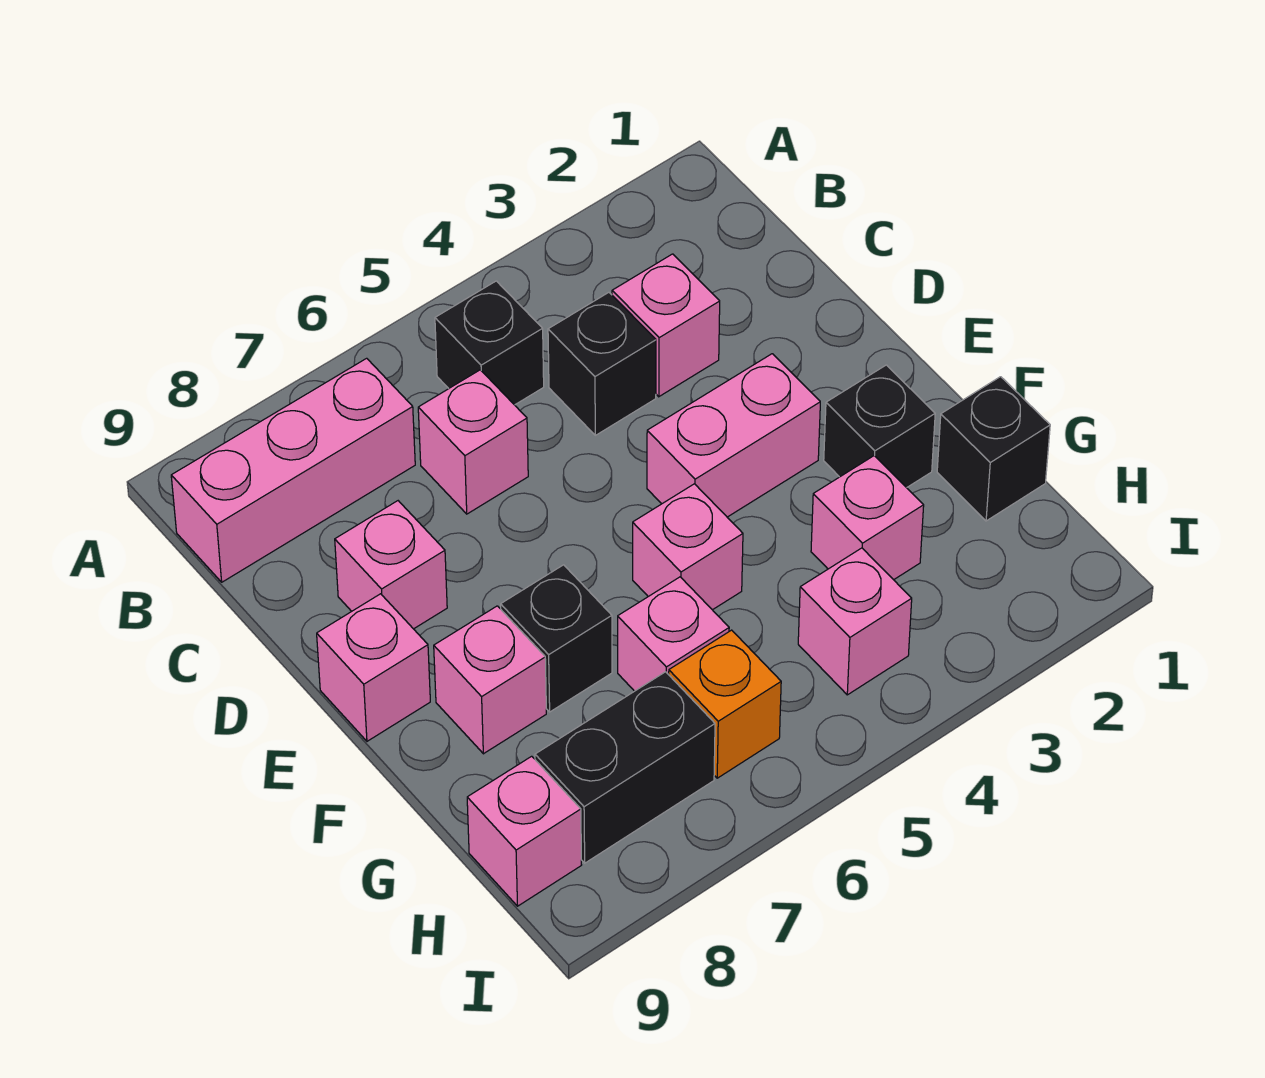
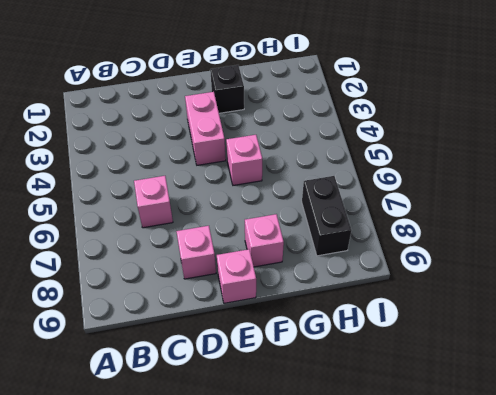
none -> black brick B5 level 1
none -> pink brick B7:B9 level 1
none -> pink brick C3 level 1

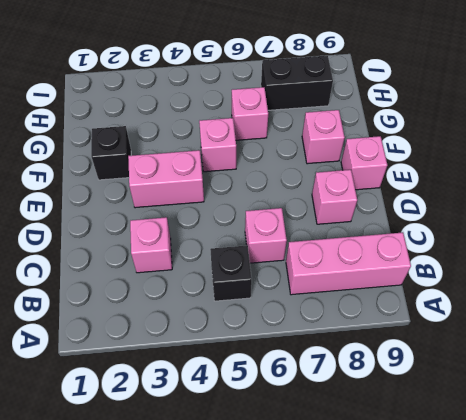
none -> black brick C4 level 1
none -> black brick F7 level 1
none -> black brick G1 level 1

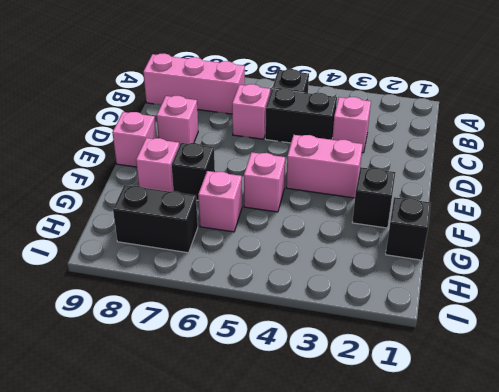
black brick C4:C5 level 1 -> black brick C4 level 1
none -> pink brick G3 level 1
none -> pink brick H4 level 1
none -> orange brick H6 level 1

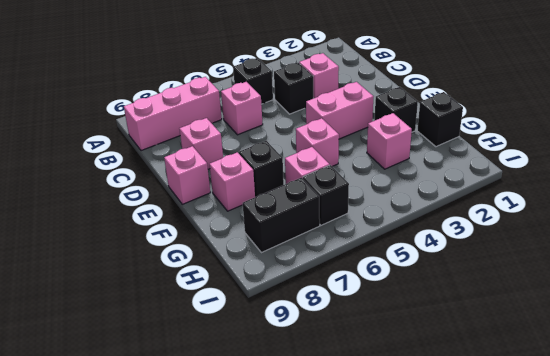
black brick H6 level 1 -> orange brick H6 level 1
none -> pink brick H4 level 1
none -> pink brick H9 level 1

